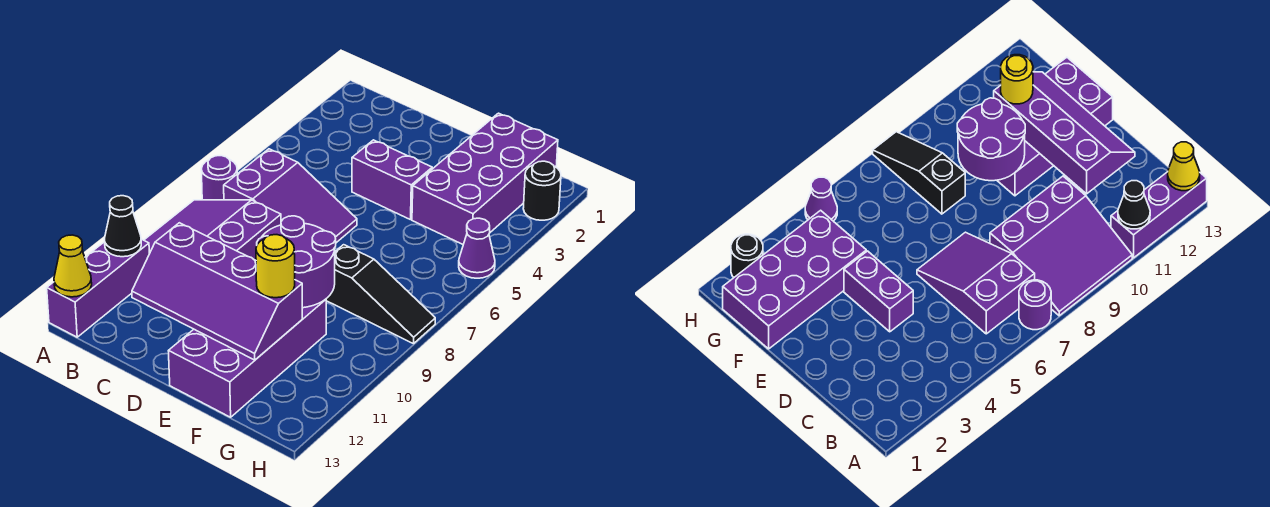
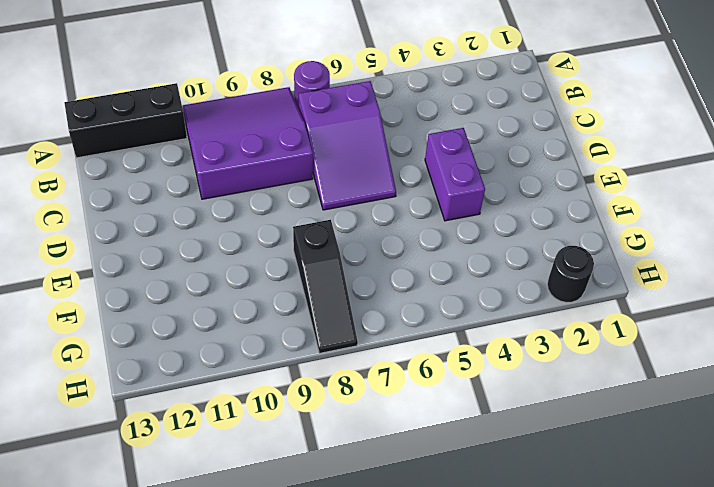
black brick A11:A13 level 1 -> purple brick A11:A13 level 1
none -> purple brick E10:F13 level 1
none -> purple brick F1:G4 level 1
none -> purple cone H5 level 1

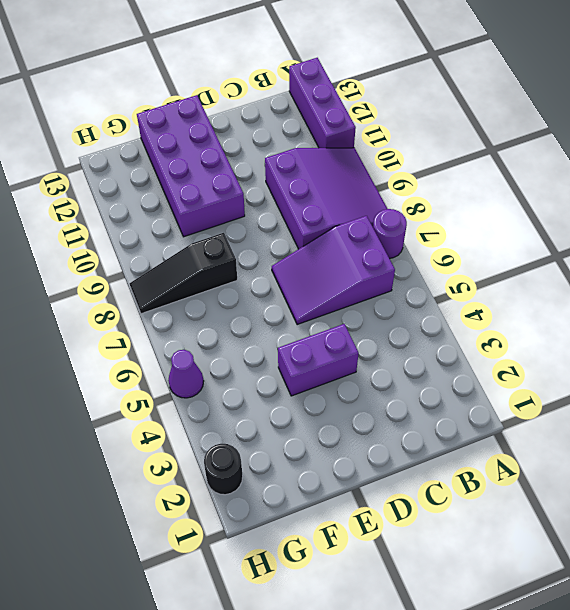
none -> purple brick F1:G4 level 1
none -> black cone A11 level 2
none -> yellow cone A13 level 2

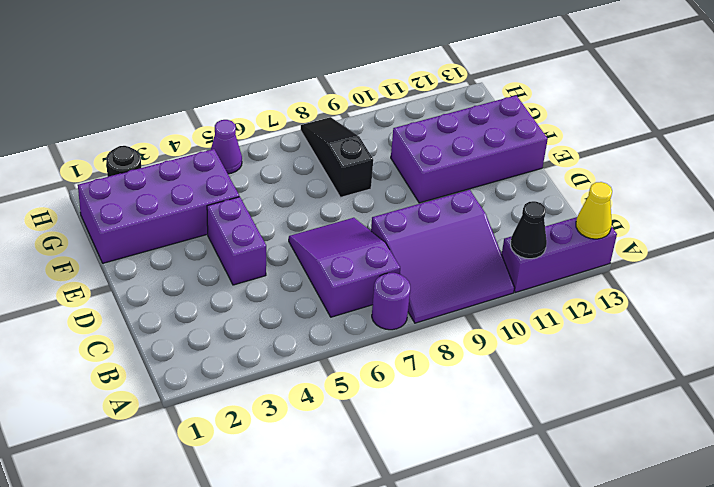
none -> purple slope C11:F12 level 2 top 11
none -> purple round brick E9:F10 level 2
none -> yellow round brick F11 level 3

